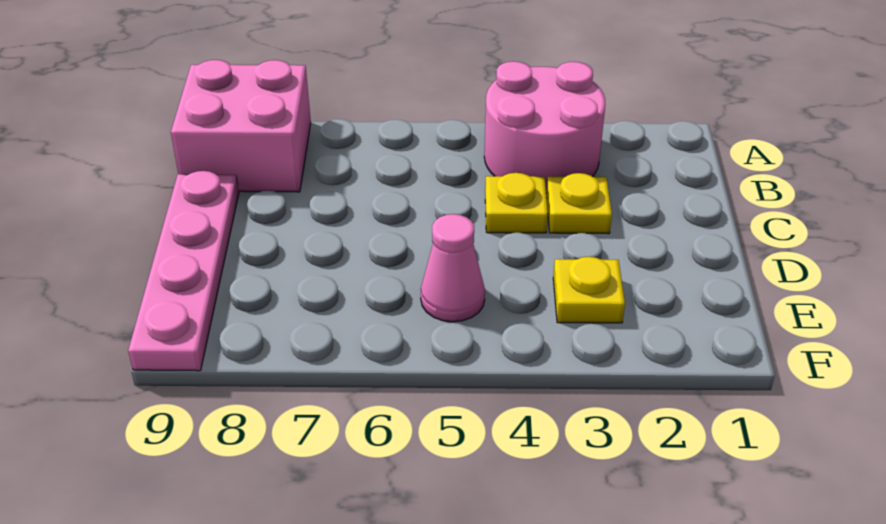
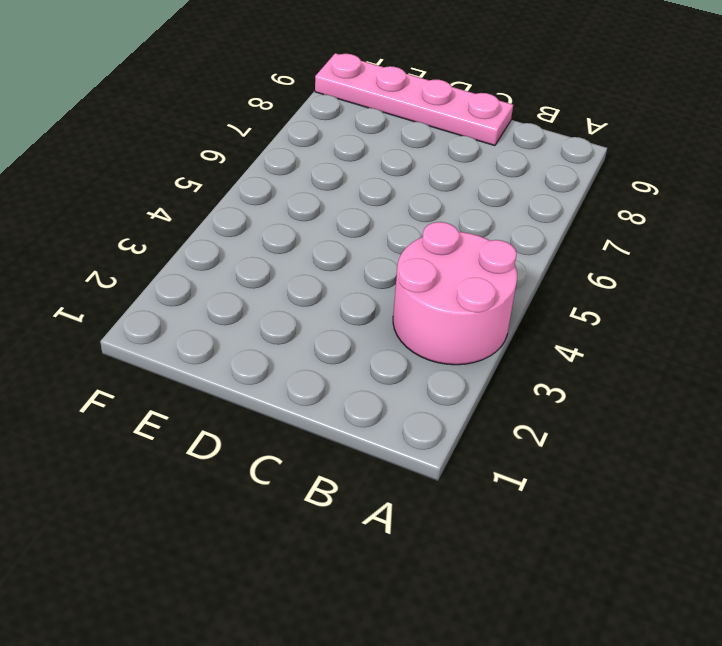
none -> pink brick A8:B9 level 1
none -> yellow plate C3 level 1

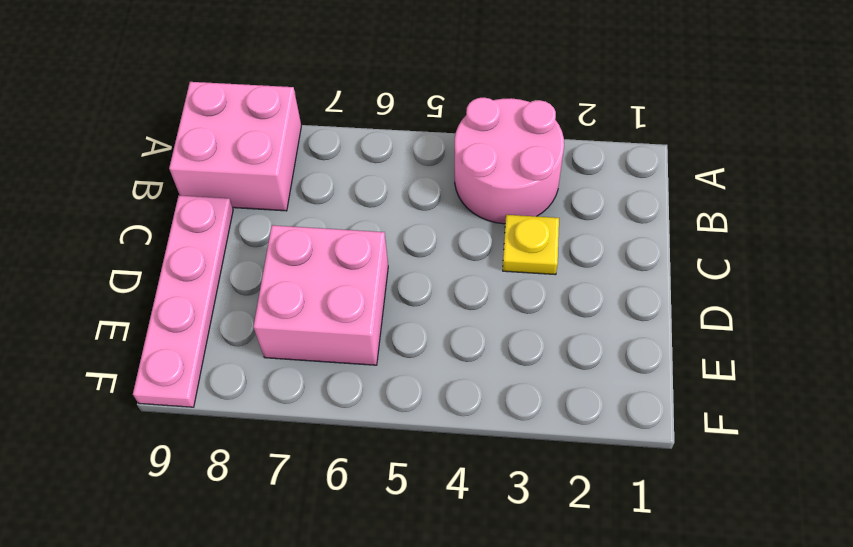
pink brick D6:E7 level 1 -> none
none -> yellow plate C4 level 1
none -> yellow plate E3 level 1

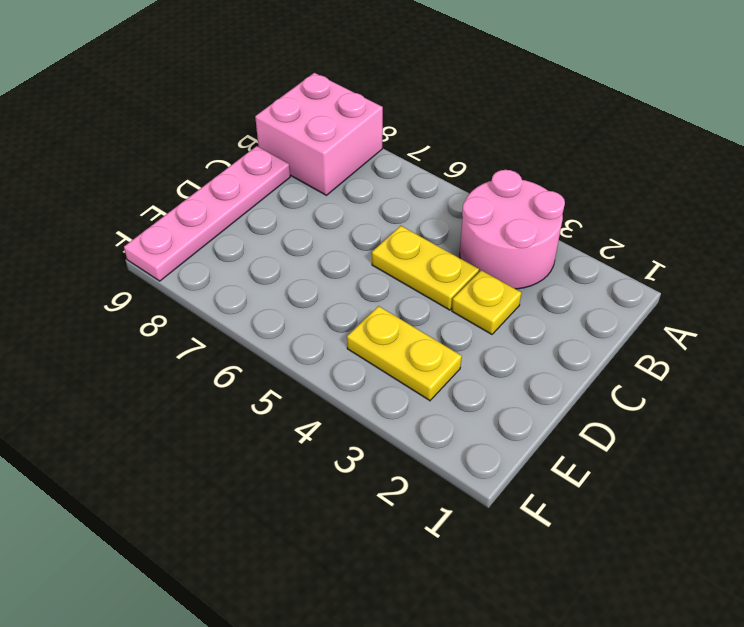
yellow plate C4:C5 level 1 -> yellow plate C4 level 1
yellow plate E3:E4 level 1 -> yellow plate E3 level 1
none -> pink cone E5 level 1

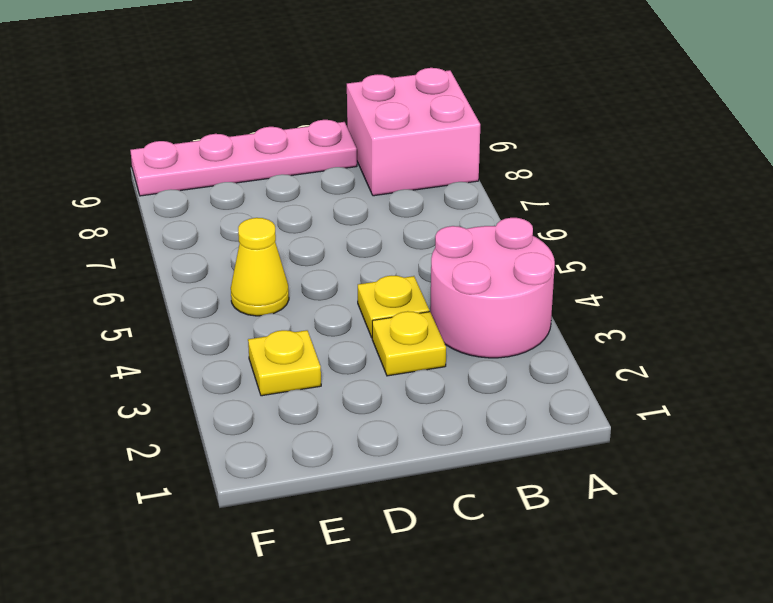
yellow cone E5 level 1 -> pink cone E5 level 1

